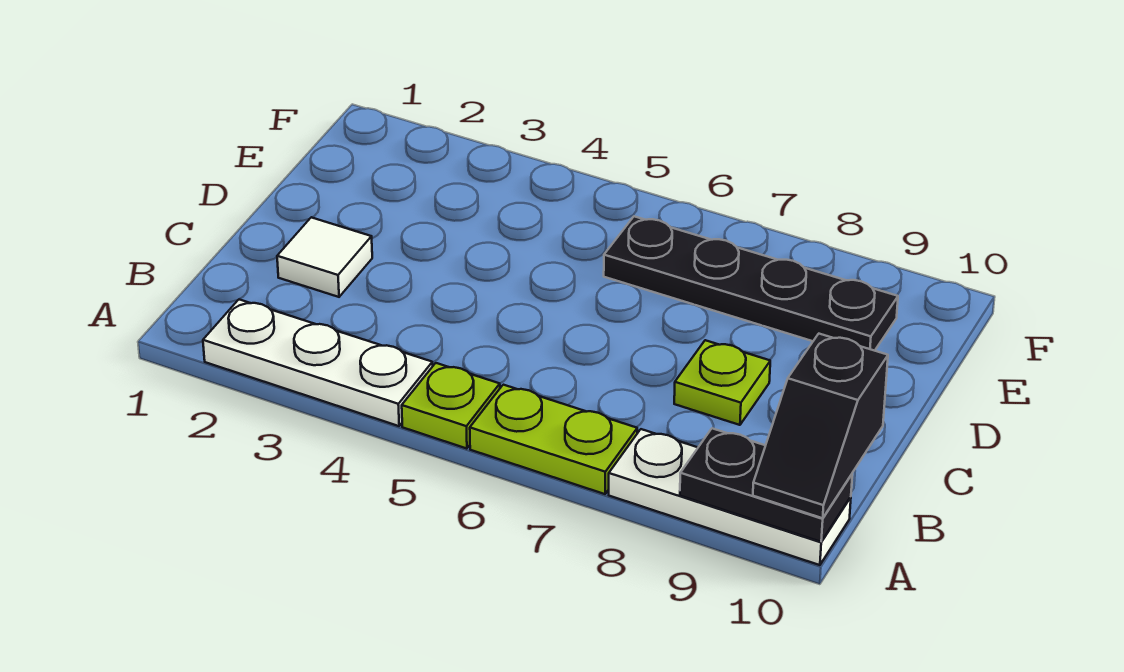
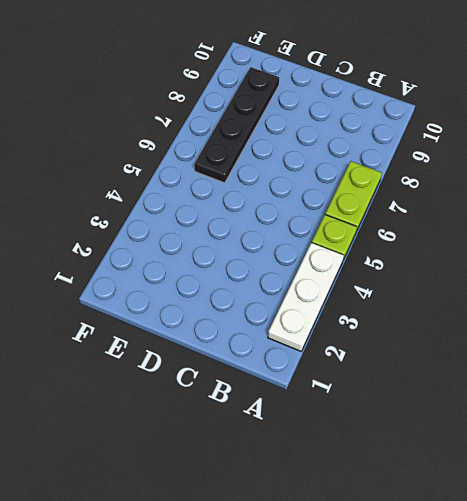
none -> white plate A8:A10 level 1
none -> white tile C2 level 1

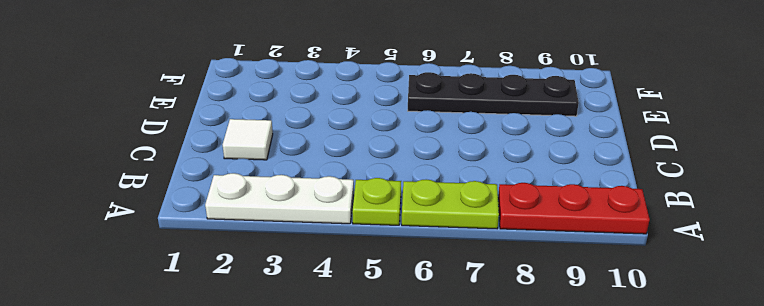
red plate A8:A10 level 1 -> white plate A8:A10 level 1
none -> lime plate C8 level 1
none -> black plate A9:A10 level 2

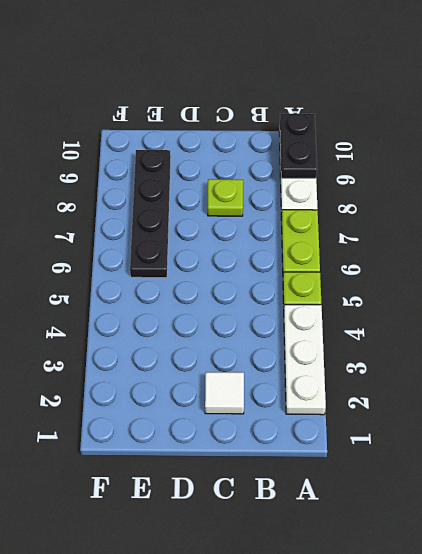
none -> black slope A10:B10 level 3 top B

